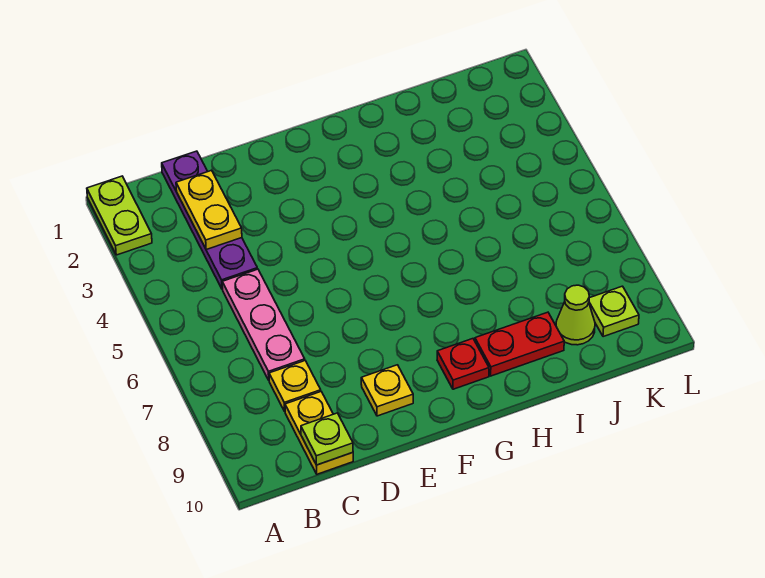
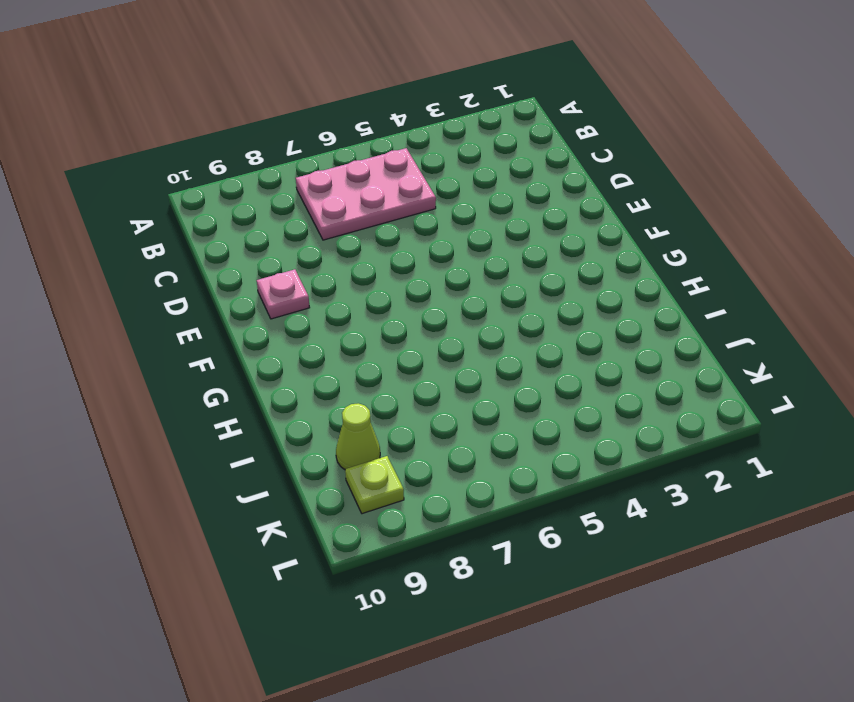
pink plate B5:C7 level 1 -> pink plate C5:C7 level 1
pink plate E9 level 1 -> yellow plate E9 level 1
none -> lime plate A1:A2 level 1
none -> purple plate C1:C4 level 1
none -> yellow plate C8 level 1

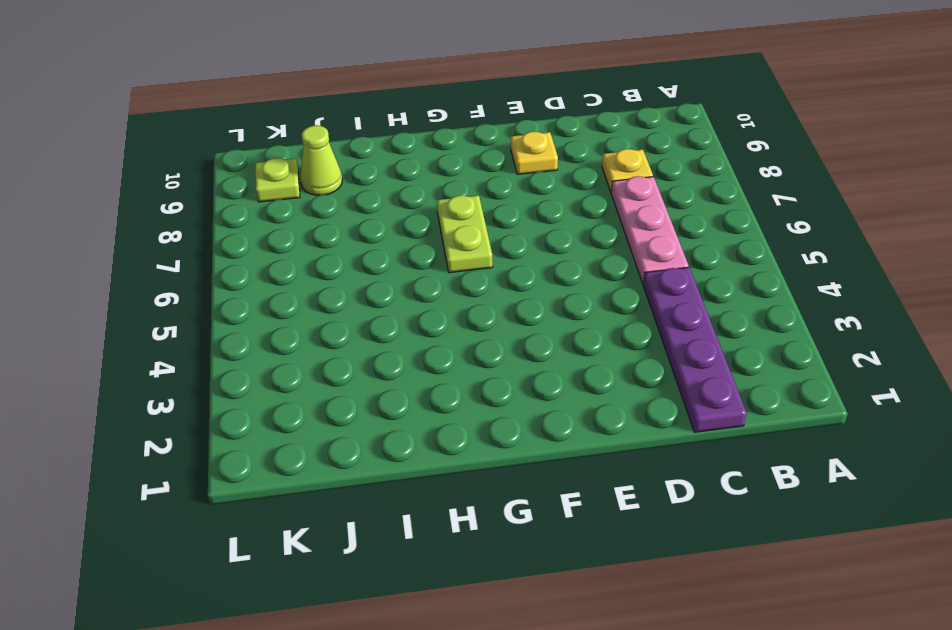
lime plate G6:G7 level 1 -> lime plate A1:A2 level 1
none -> yellow plate C9:C10 level 1
none -> red plate G9 level 1
none -> red plate H9:I9 level 1

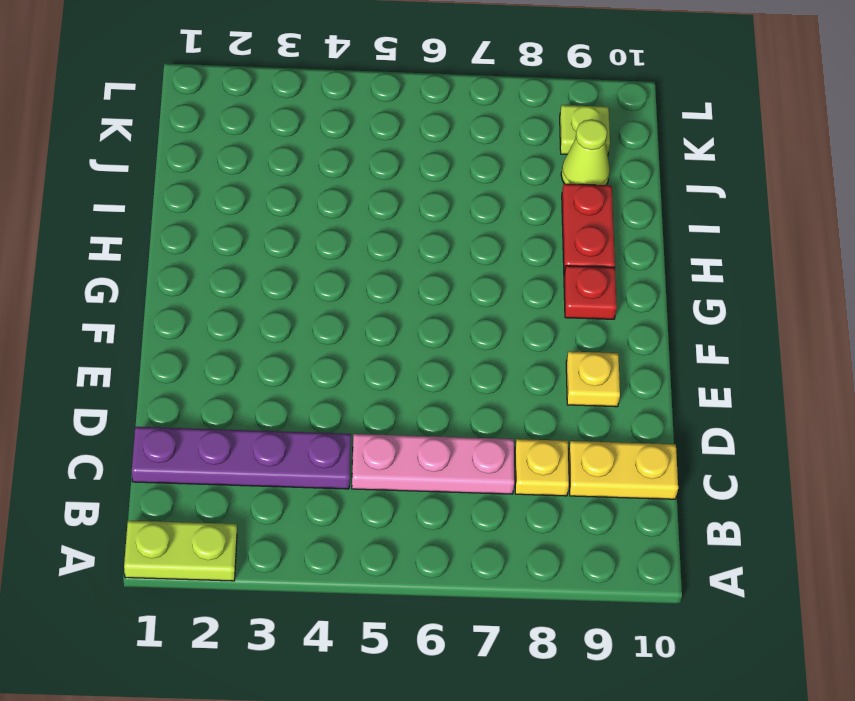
none -> yellow plate C2:C3 level 2
none -> lime plate C10 level 2

